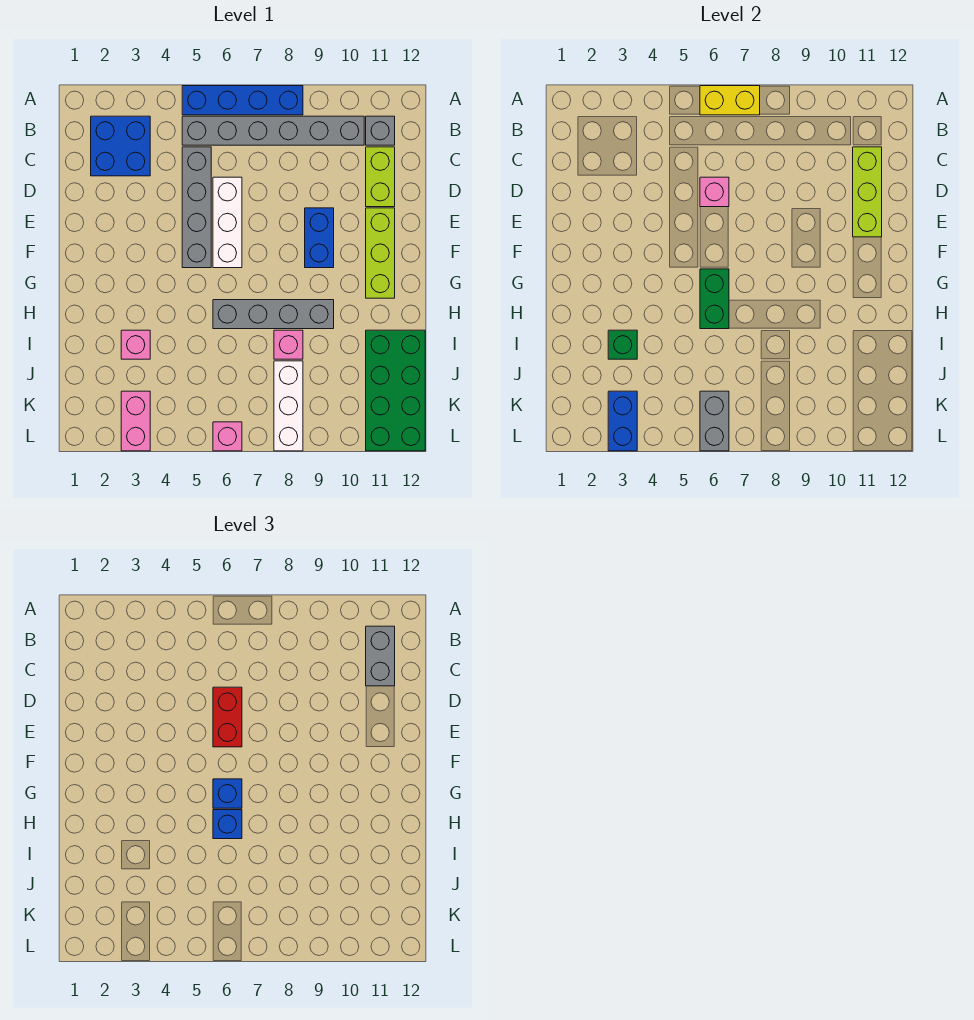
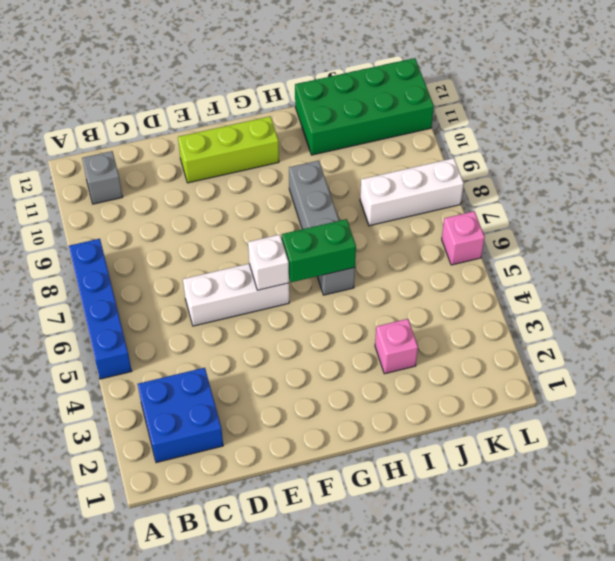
white brick F6 level 2 -> none
none -> grey brick B5:B10 level 1
none -> grey brick C5:F5 level 1
none -> lime brick C11:D11 level 1

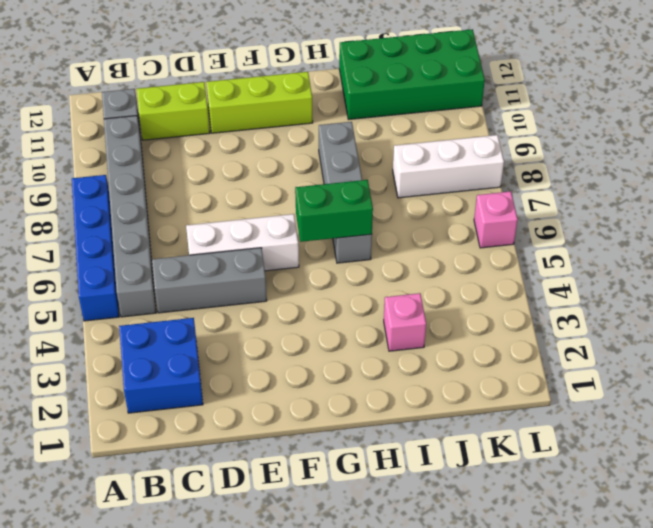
grey brick C5:E5 level 1 -> grey brick C5:F5 level 1
none -> blue brick E9:F9 level 1
none -> pink brick I8 level 1
none -> pink brick K3:L3 level 1

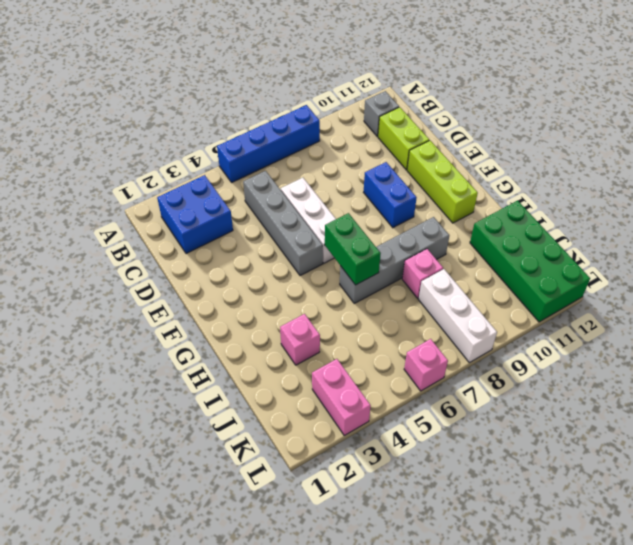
none -> grey brick B5:B10 level 1
none -> yellow brick A6:A7 level 2
none -> lime brick C11:E11 level 2

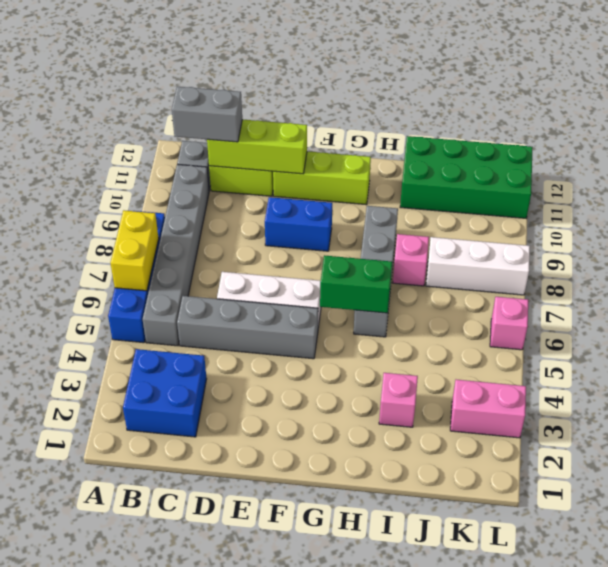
none -> pink brick D6 level 2
none -> green brick I3 level 2
none -> blue brick K3:L3 level 2

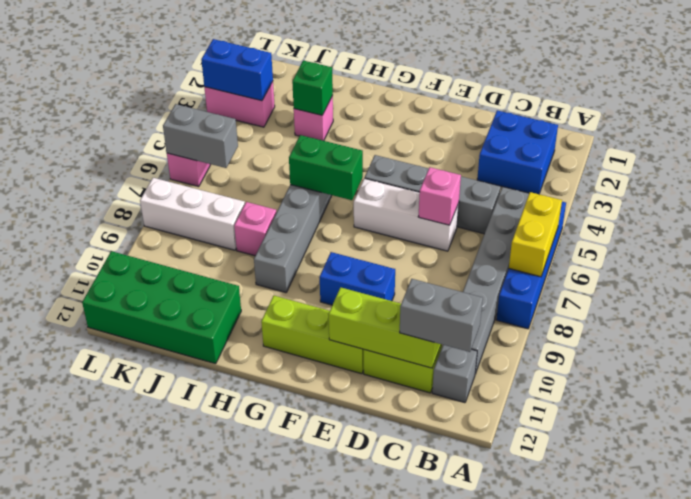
none -> red brick D6:E6 level 3
none -> blue brick G6 level 3
none -> blue brick H6 level 3

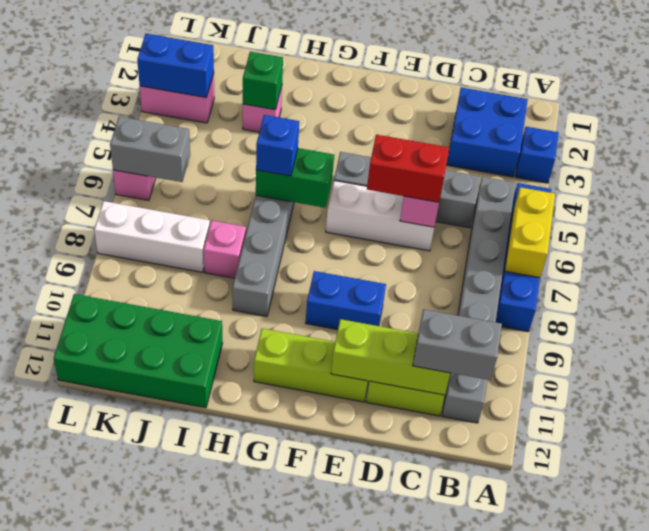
blue brick A3 level 1 -> blue brick G6 level 3

